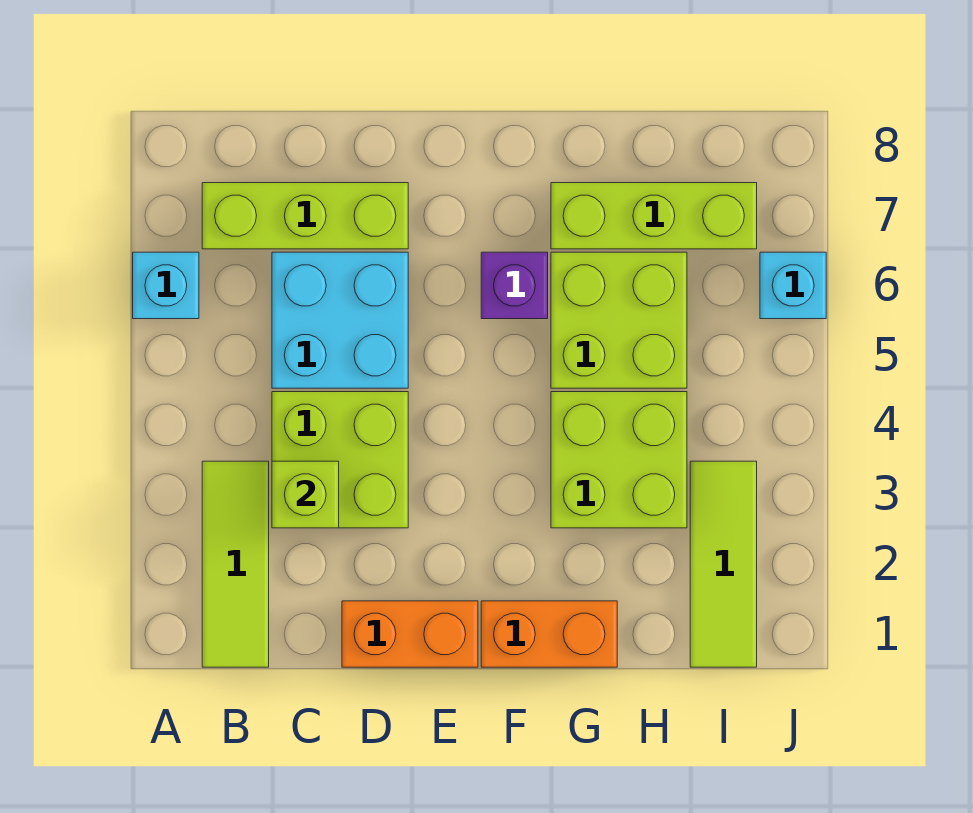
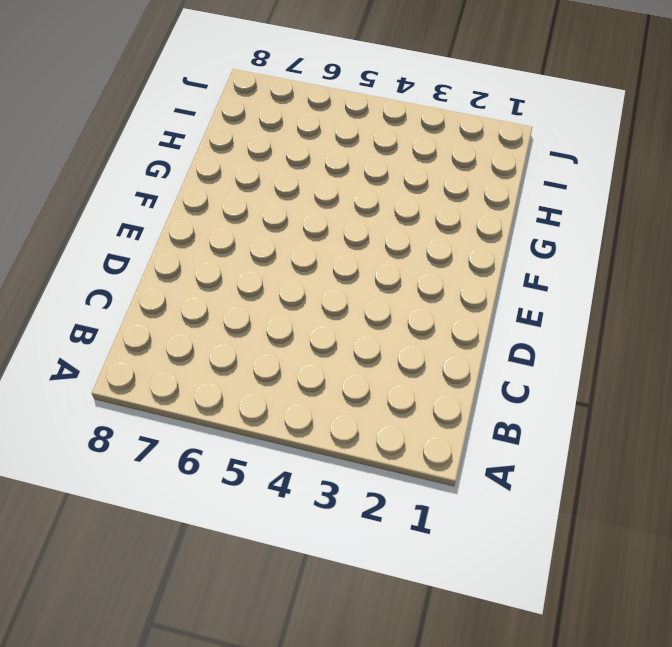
none -> cyan brick A6 level 1
none -> lime tile B1:B3 level 1
none -> lime brick B7:D7 level 1

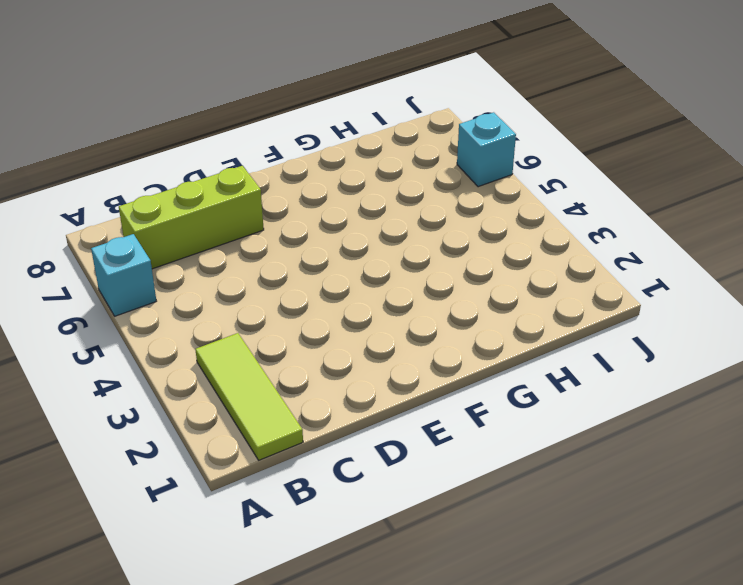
none -> lime brick C3:D4 level 1
none -> cyan brick C5:D6 level 1
none -> orange brick D1:E1 level 1

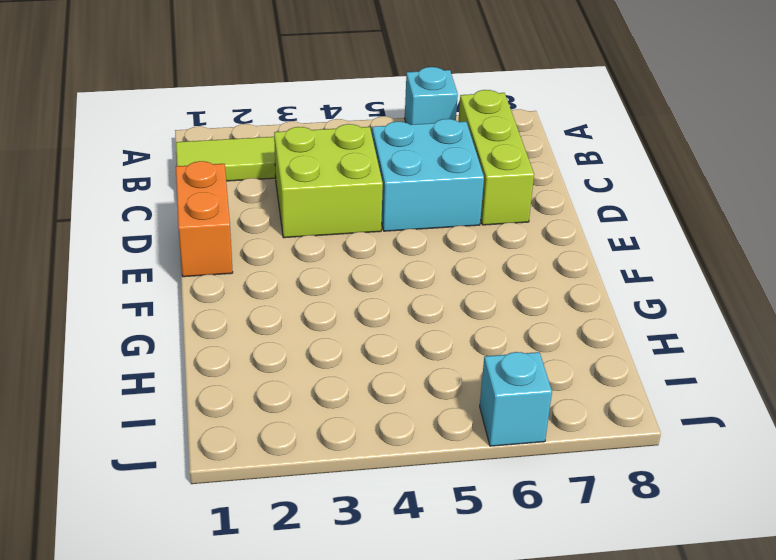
none -> orange brick F1:G1 level 1
none -> purple brick F6 level 1
none -> lime brick G3:H4 level 1

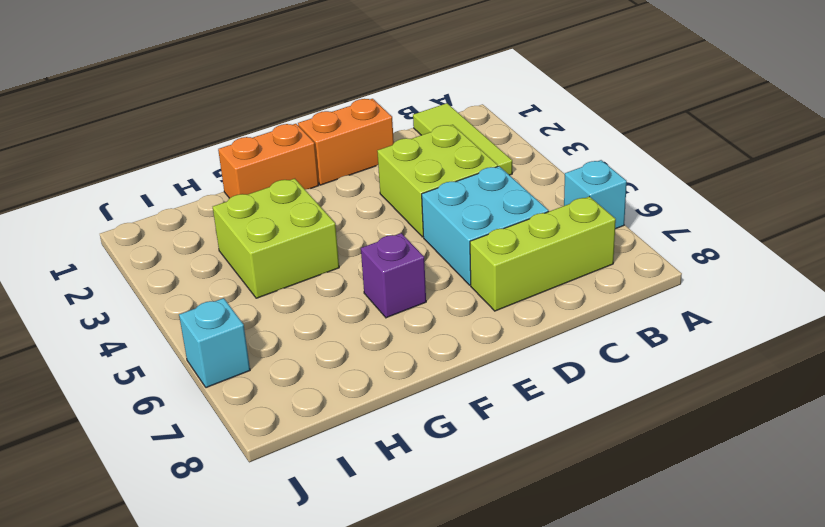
none -> lime brick G5:H6 level 1
none -> lime brick G7:I7 level 1
none -> lime tile I1:I3 level 1

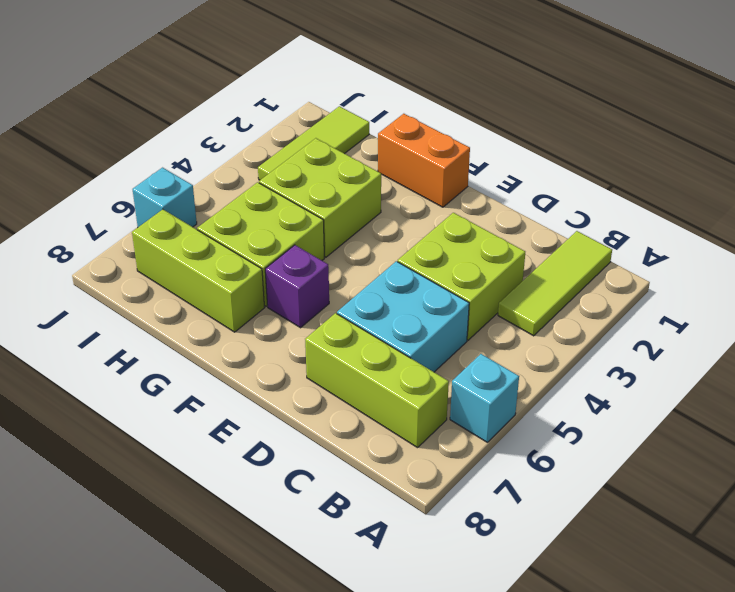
none -> orange brick D1:E1 level 1
none -> lime brick C3 level 2

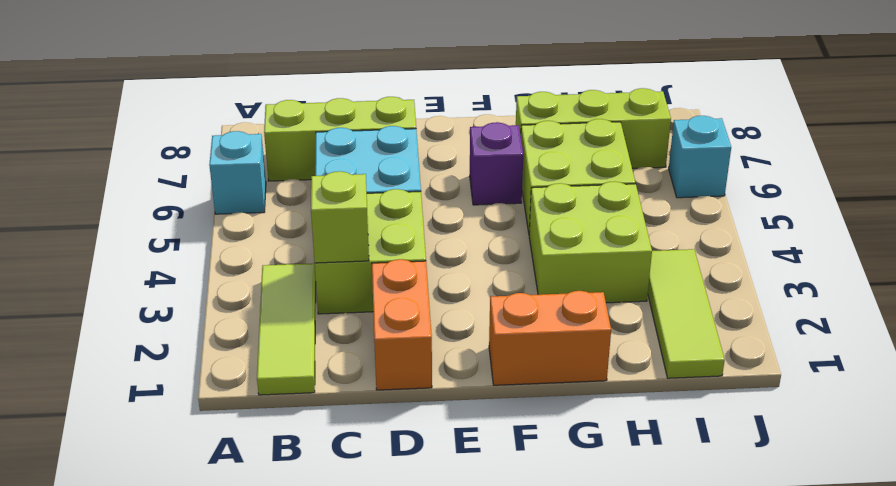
orange brick D1:D2 level 1 -> orange brick D1:E1 level 1

